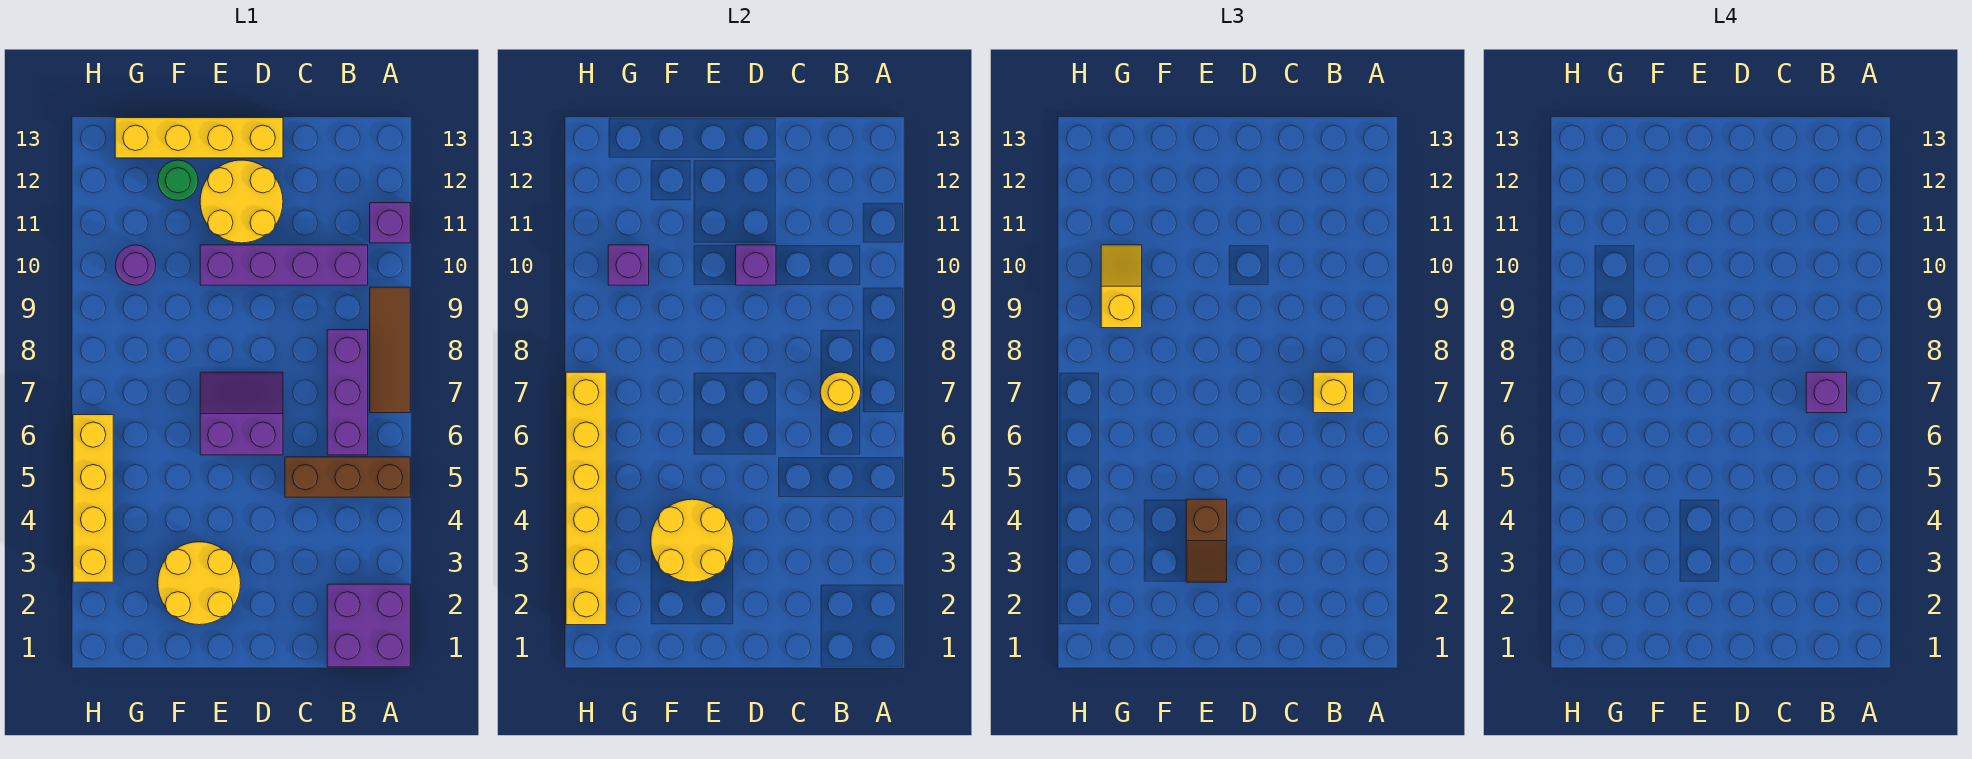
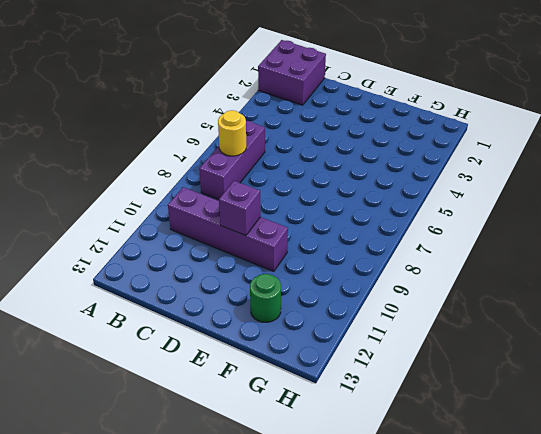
none -> brown brick A5:C5 level 1
none -> brown tile A7:A9 level 1
none -> purple brick A11 level 1

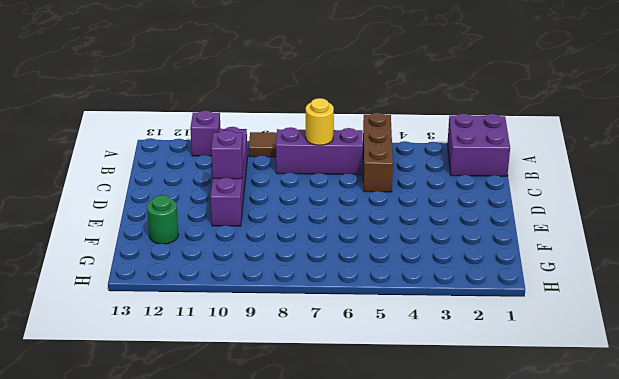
none -> purple slope D6:E7 level 1 top 6
none -> yellow round brick D11:E12 level 1
none -> yellow brick D13:G13 level 1

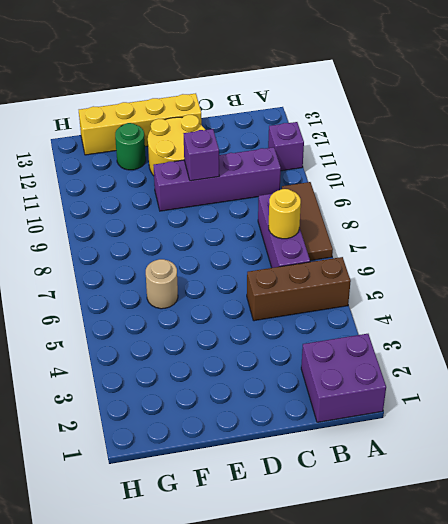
tan round brick F6 level 1 -> none
none -> purple slope D6:E7 level 1 top 6
none -> yellow round brick E2:F3 level 1
none -> purple round brick G10 level 1

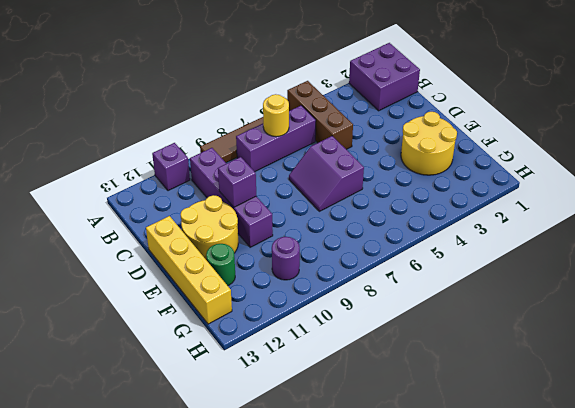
none -> yellow brick H3:H6 level 1
none -> yellow round brick E3:F4 level 2
none -> purple brick G10 level 2

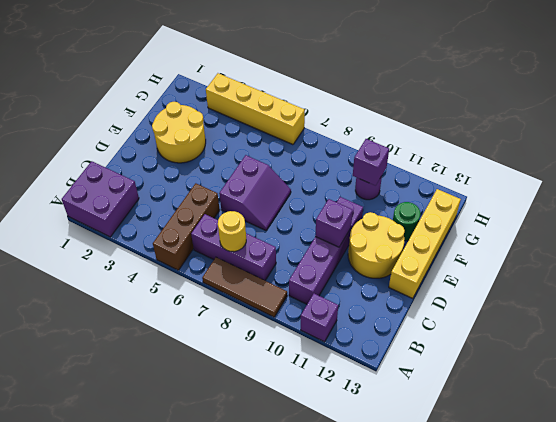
none -> yellow round brick E3:F4 level 2
none -> yellow brick H2:H7 level 2
none -> yellow brick B7 level 3

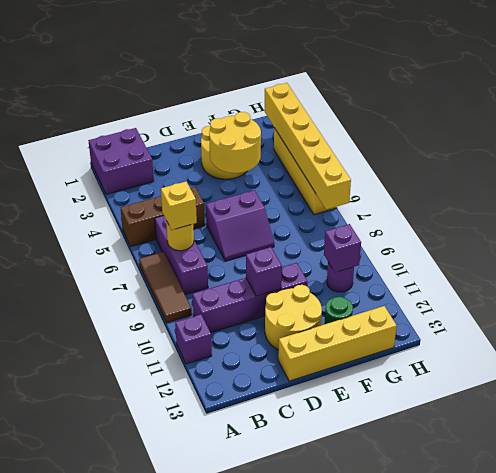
none -> brown slope E3:E4 level 3 top 4
none -> yellow slope G9:G10 level 3 top 9
none -> purple brick B7 level 4

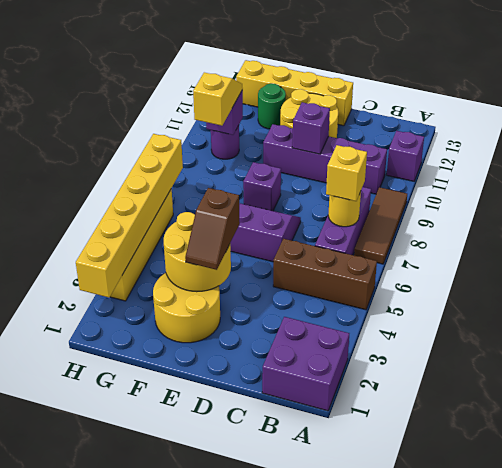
purple brick E8 level 1 -> purple brick B7 level 4

